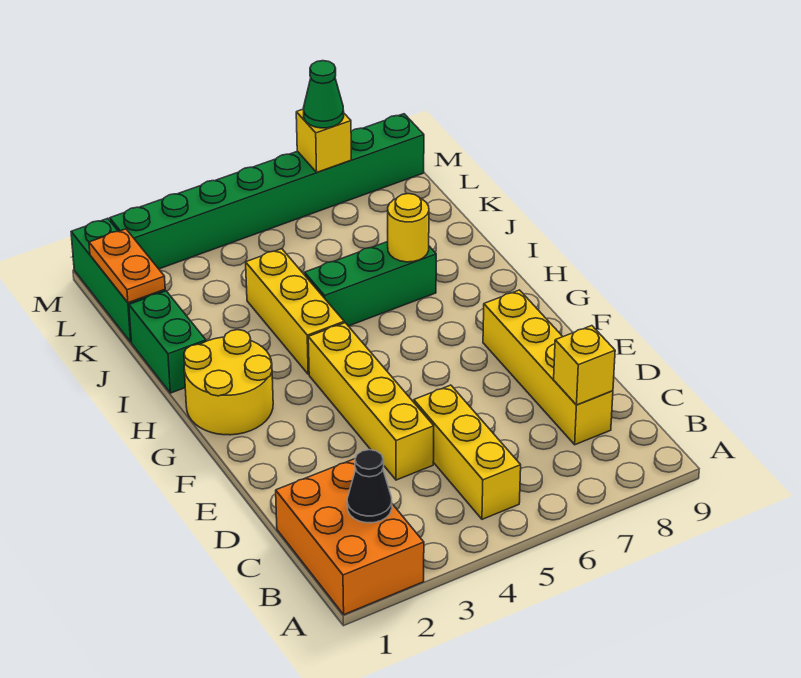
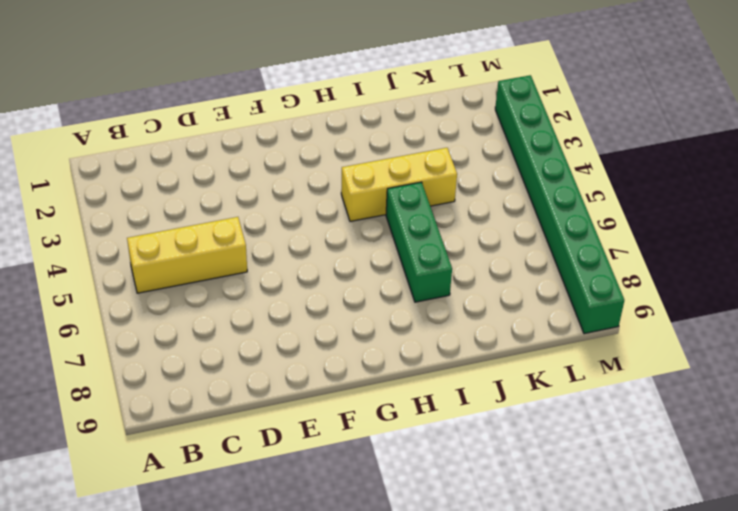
none -> orange brick A1:C2 level 1
none -> yellow brick C8:F8 level 1
none -> yellow brick D4:G4 level 1

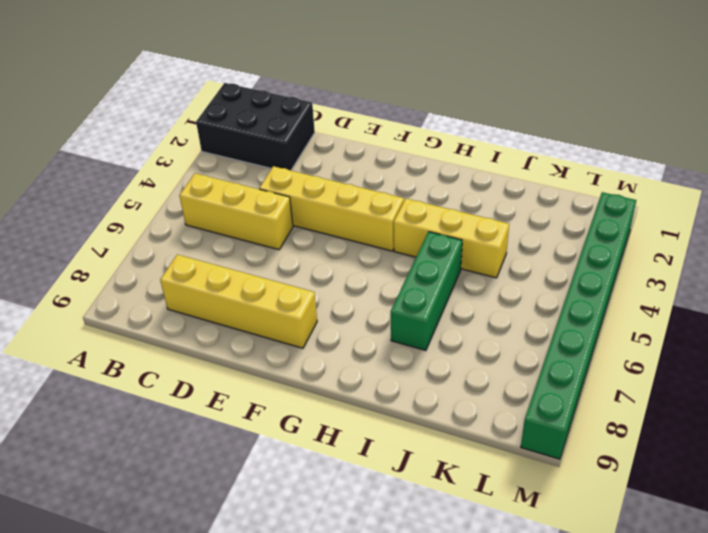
black brick A1:C2 level 1 -> orange brick A1:C2 level 1
none -> yellow round brick G1:H2 level 1
none -> green brick I1:J1 level 1
none -> green brick K1:M1 level 1

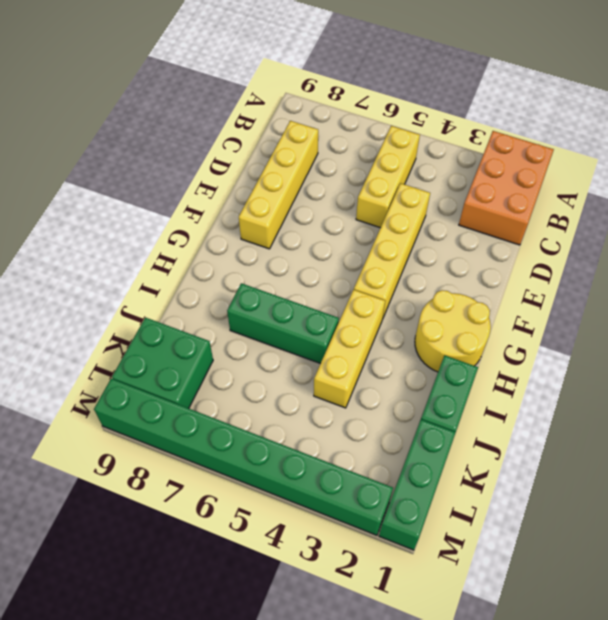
green brick K8:L9 level 1 -> none
none -> black cone B2 level 2
none -> yellow brick C8 level 2
none -> yellow round brick I7 level 2

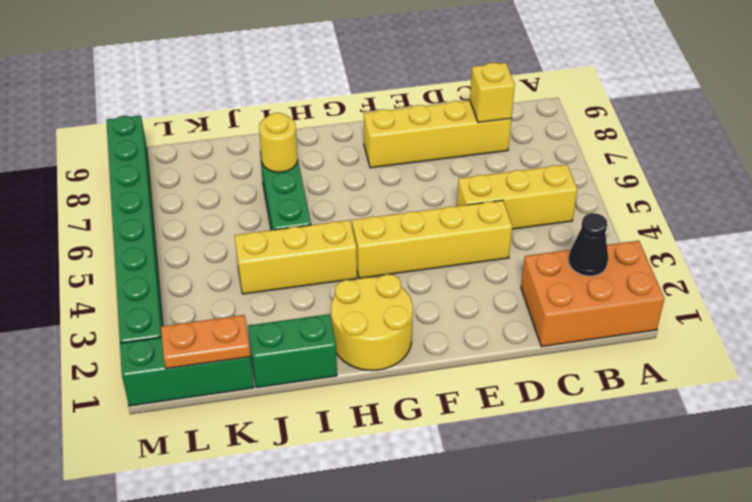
none -> yellow brick M7 level 2
none -> green cone M7 level 3

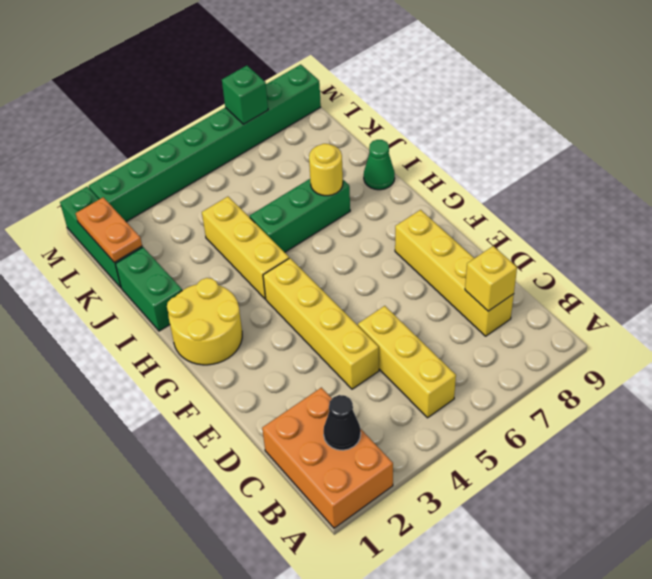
green cone I9 level 1 -> green cone M7 level 3
green brick M7 level 2 -> yellow brick M7 level 2

